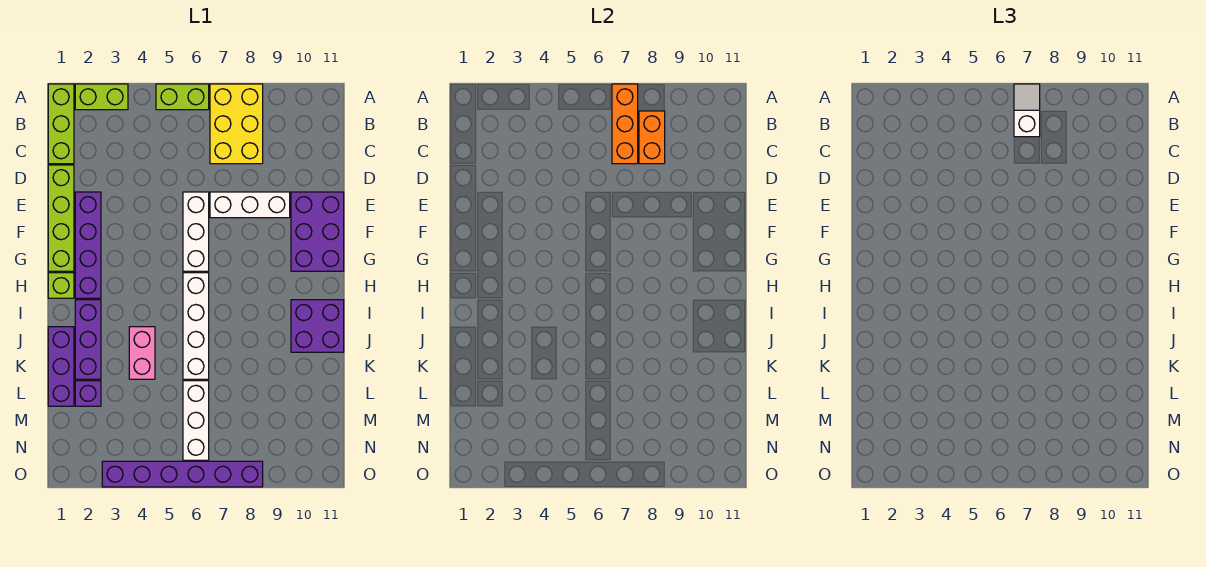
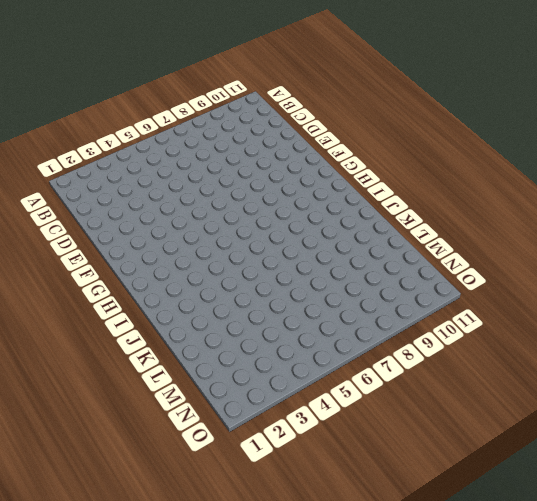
none -> lime brick A1:C1 level 1
none -> lime brick A2:A3 level 1
none -> lime brick A5:A6 level 1

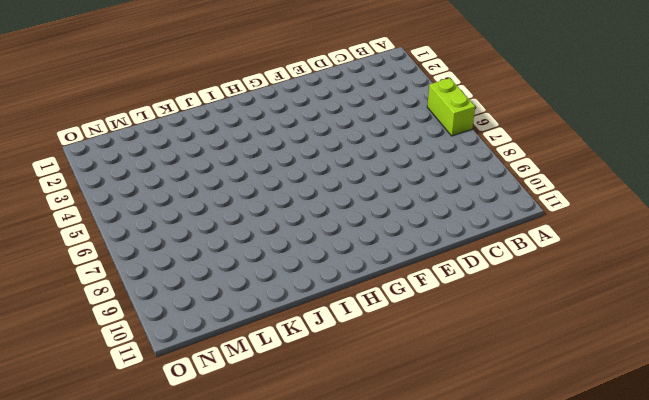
none -> lime brick A1:C1 level 1
none -> lime brick A2:A3 level 1
none -> yellow brick A7:C8 level 1

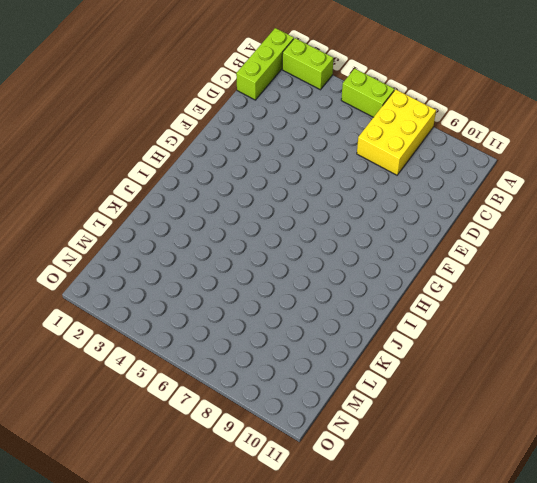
none -> lime brick D1:G1 level 1
none -> purple brick E2:H2 level 1
none -> white brick E6:G6 level 1

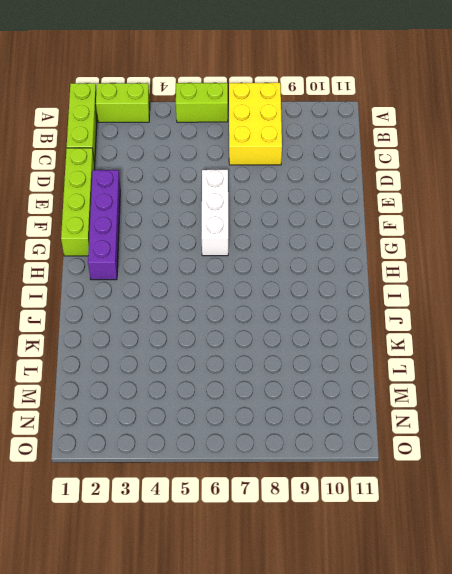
none -> white brick E7:E9 level 1
none -> purple brick E10:G11 level 1
none -> lime brick H1 level 1

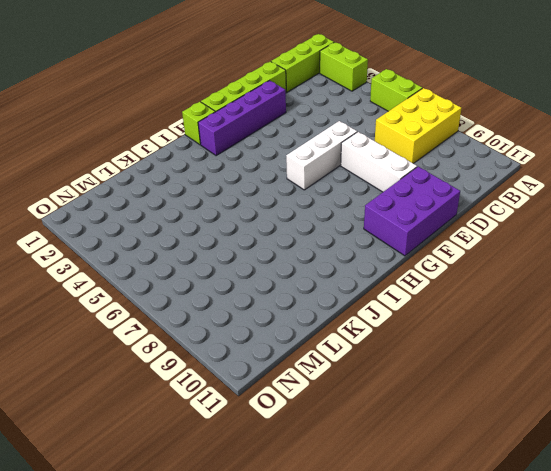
none -> white brick H6:K6 level 1
none -> purple brick I2:K2 level 1
none -> purple brick I10:J11 level 1

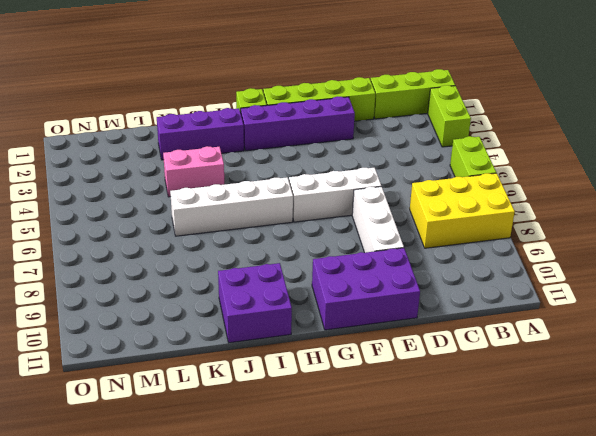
none -> purple brick J1:L1 level 1
none -> purple brick L2 level 1
none -> white brick L6:N6 level 1

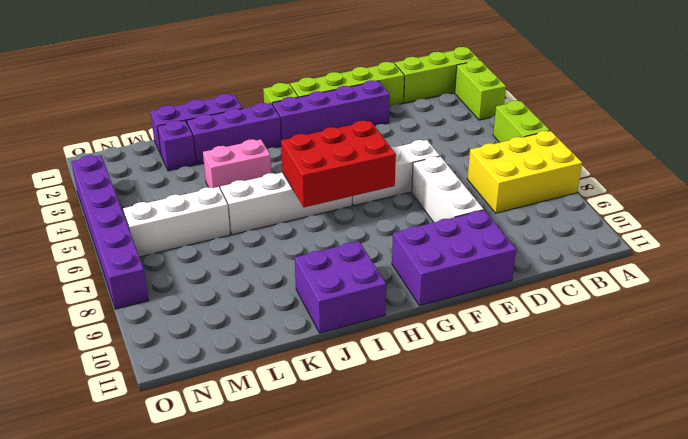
red brick G6:I7 level 2 -> none
none -> orange brick A7:C7 level 2
none -> orange brick B8:C8 level 2
none -> white slope A7:B7 level 3 top B

